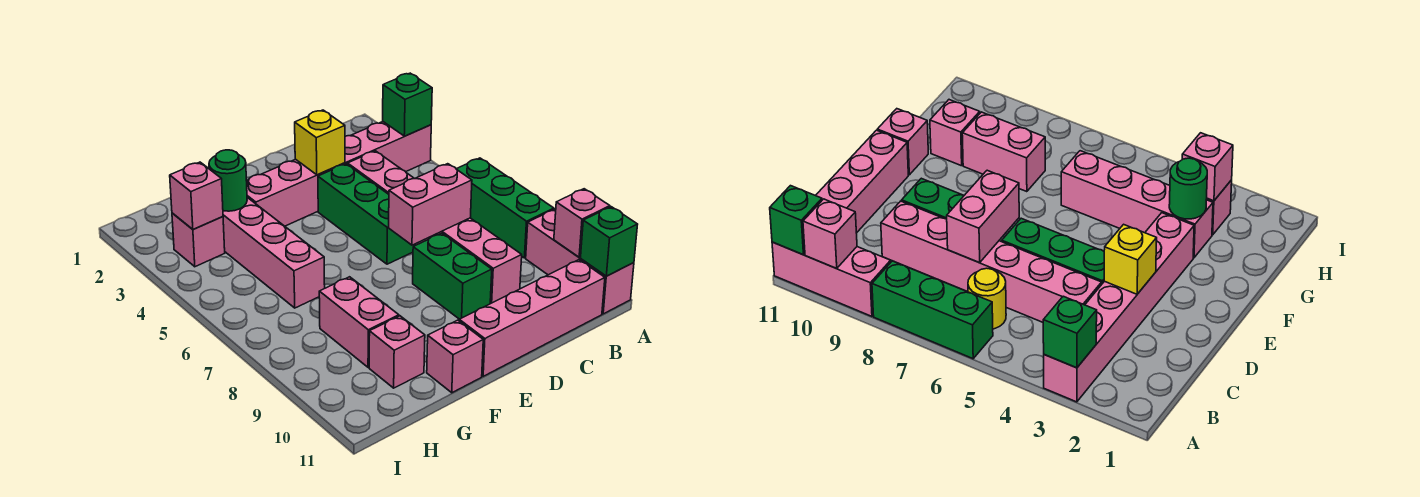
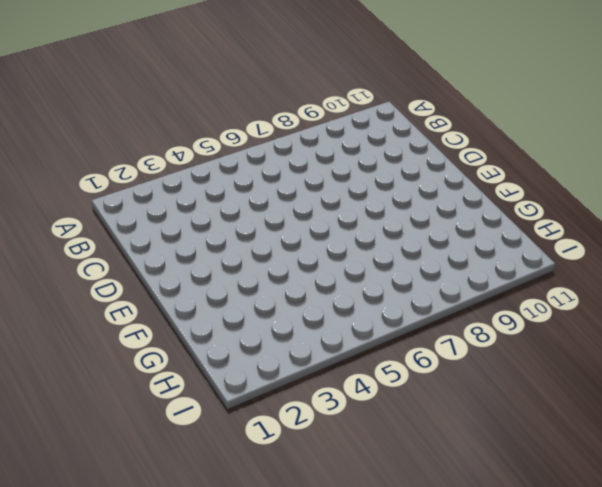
none -> pink brick A3:F3 level 1
none -> green brick A6:A8 level 1
none -> pink brick A9:A11 level 1

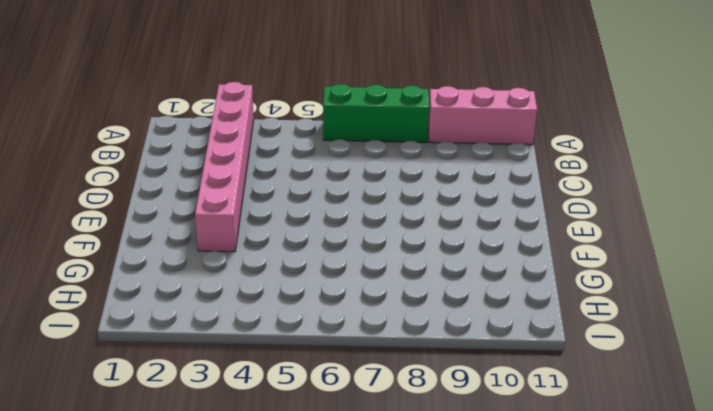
none -> yellow round brick B6 level 1
none -> pink brick B11:E11 level 1
none -> pink brick C4:C9 level 1

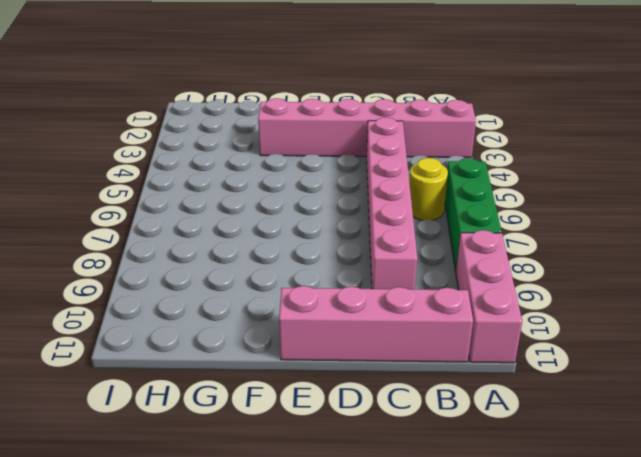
none -> green brick D4:D6 level 1
none -> green brick D8:D9 level 1
none -> pink brick F11 level 1

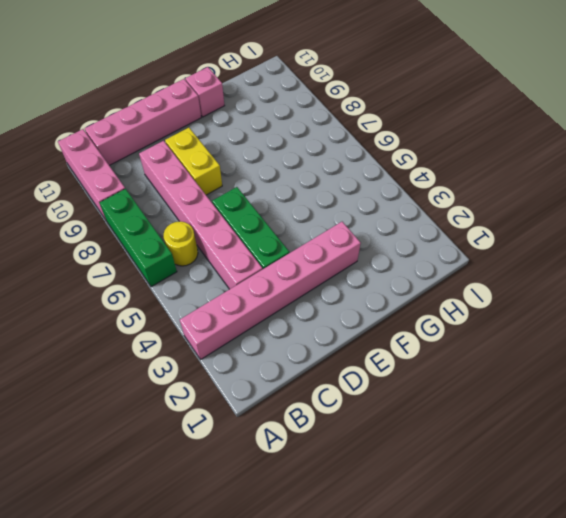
yellow brick D8:D9 level 1 -> green brick D8:D9 level 1
none -> pink brick G3:G6 level 1
none -> pink brick G8:G9 level 1
none -> pink brick G10 level 1

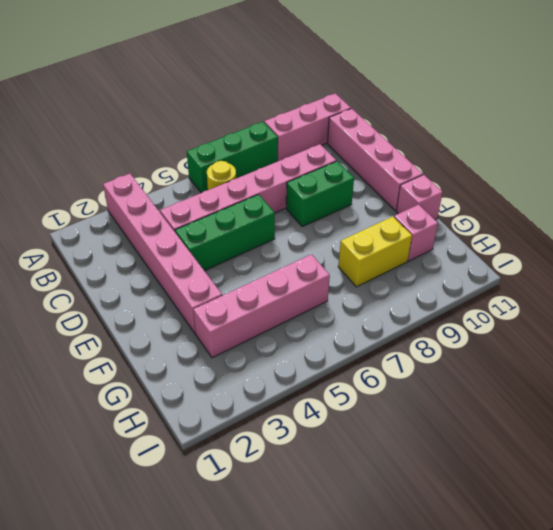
yellow brick G8:G9 level 1 -> pink brick G8:G9 level 1
none -> pink brick H3 level 1
none -> green brick A3 level 2
none -> pink brick A10 level 2

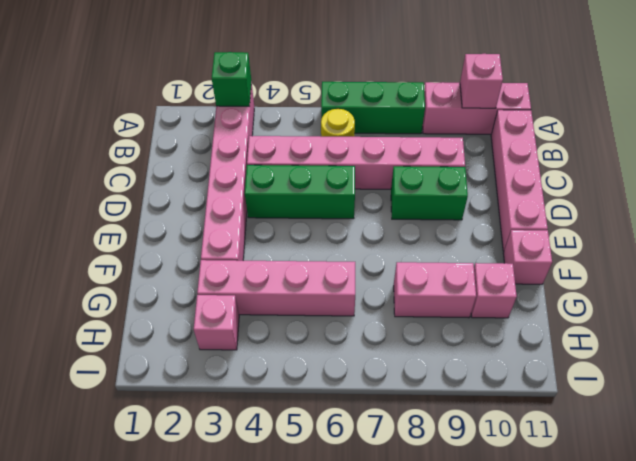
none -> green brick A11 level 2
none -> pink brick C7:D7 level 2
none -> yellow brick D3 level 2

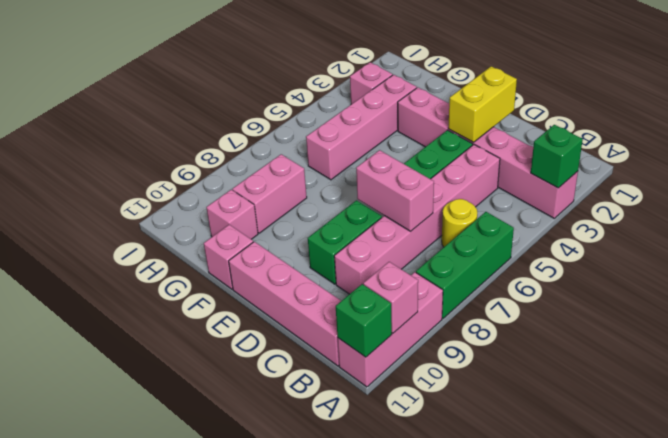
yellow brick D2:D3 level 2 -> yellow brick D3 level 2
none -> green round brick G3 level 2
none -> pink brick H3 level 2

